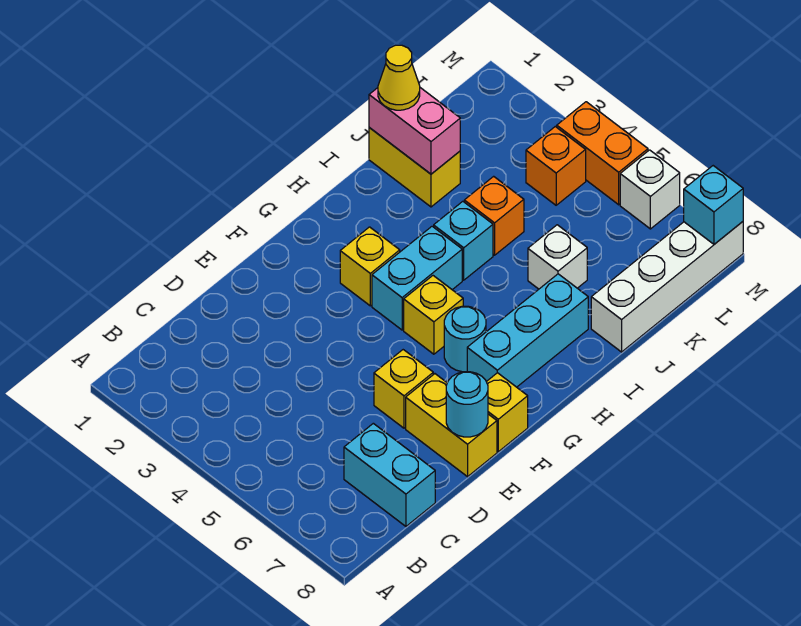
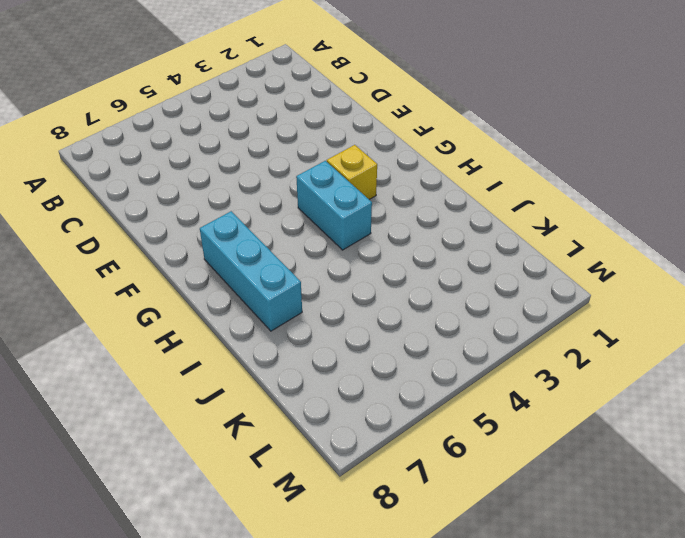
none -> cyan brick C7:C8 level 1
none -> yellow brick E6 level 1
none -> yellow brick E7:E8 level 1

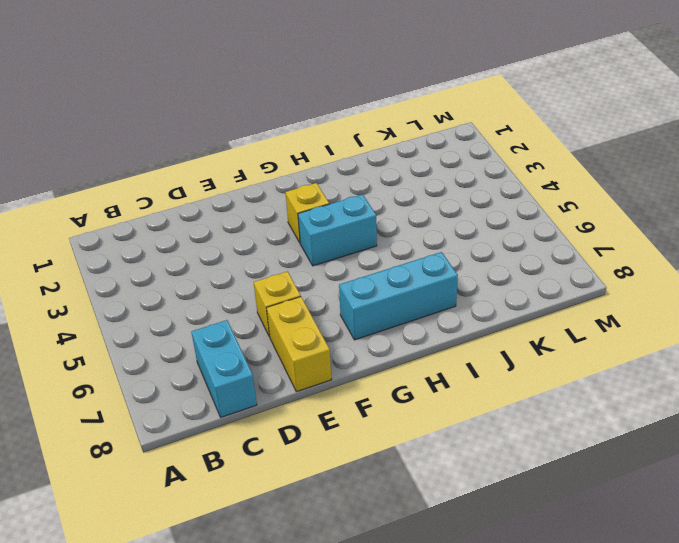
none -> yellow brick F8 level 1
none -> yellow brick G5 level 1
none -> cyan round brick G6 level 1

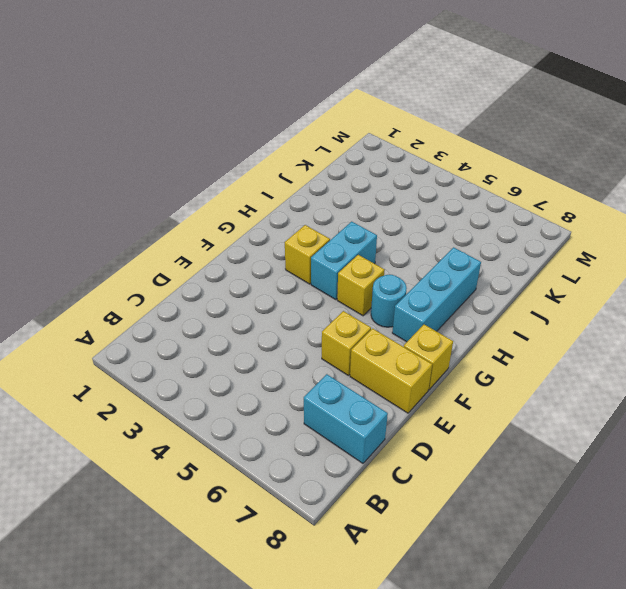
none -> cyan brick I4 level 1
none -> yellow brick J1:J2 level 1
none -> orange brick J4 level 1

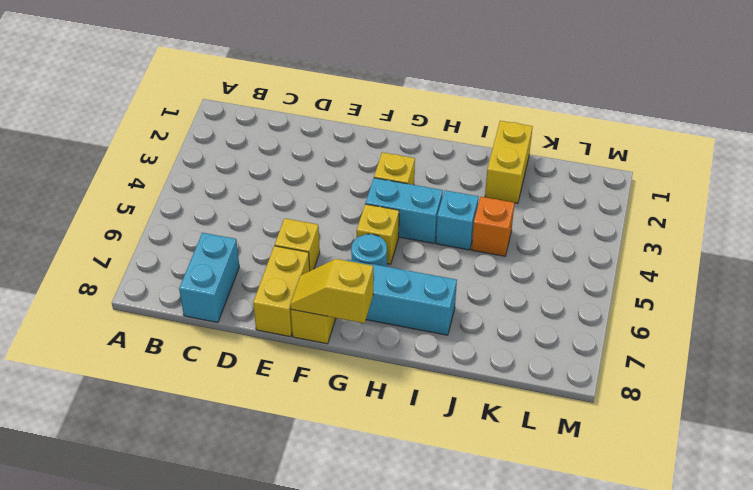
yellow slope F8:G8 level 2 top G -> none
none -> white brick J6 level 1
none -> white brick J8:M8 level 1
none -> orange brick L4 level 1

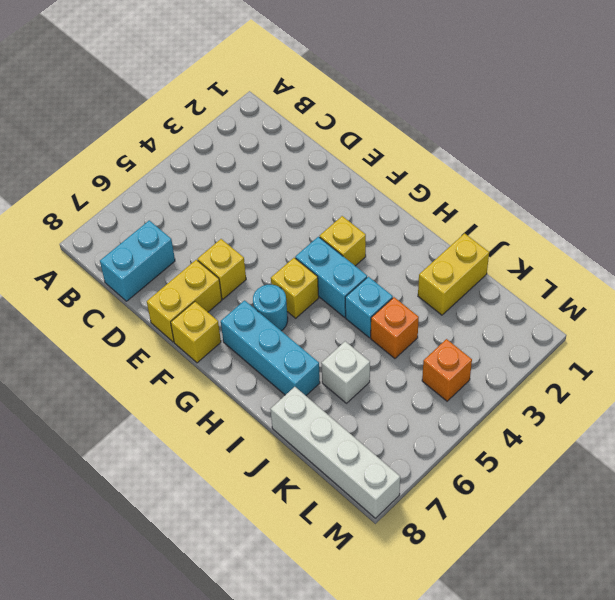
none -> orange brick M4:M5 level 1
none -> white brick M6 level 1
none -> cyan round brick E8 level 2

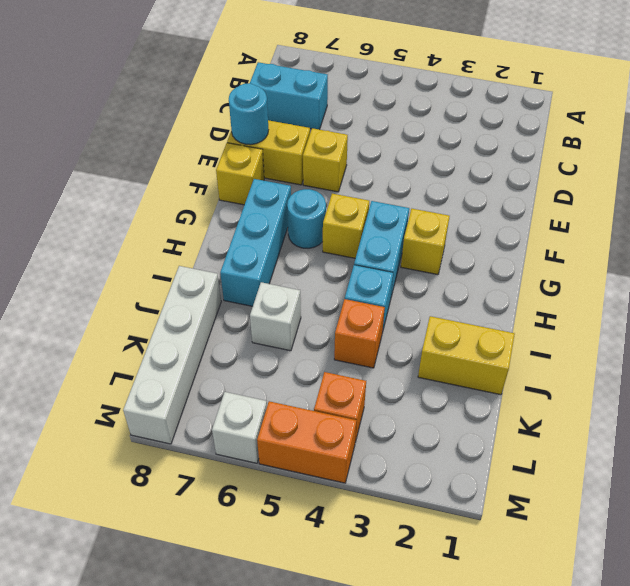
none -> pink brick J1:J2 level 2
none -> cyan brick M8 level 2
none -> yellow cone J1 level 3

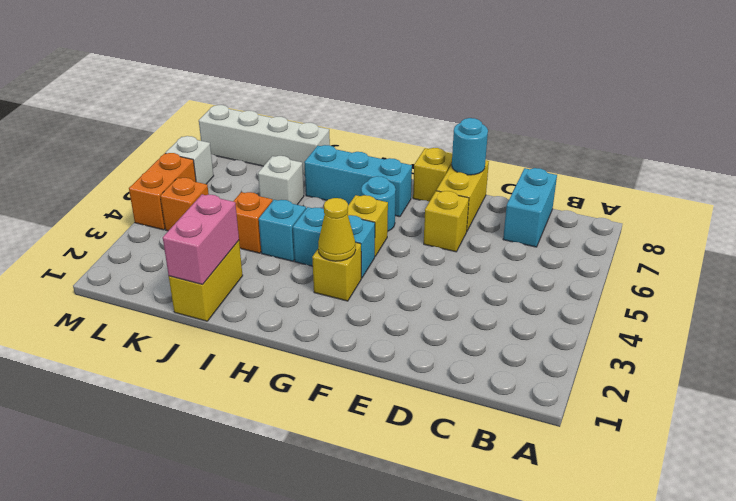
yellow cone G3 level 2 -> yellow cone J1 level 3
none -> cyan brick M8 level 2

